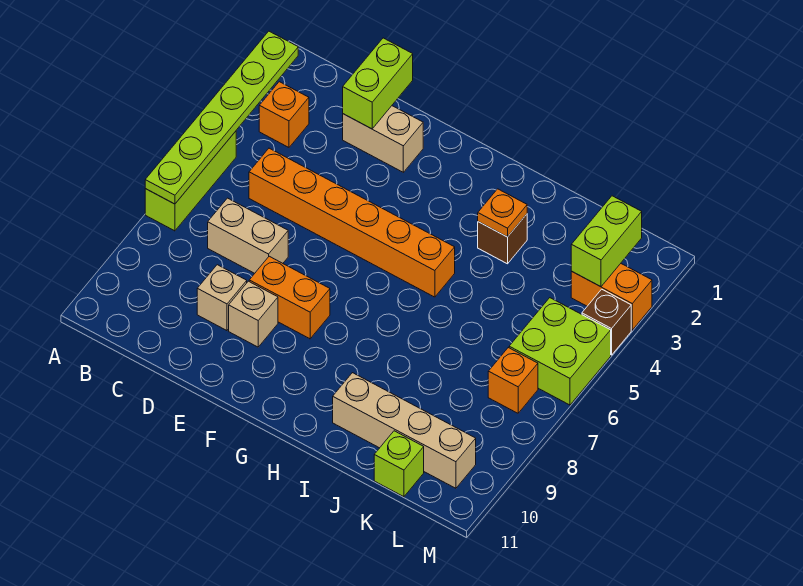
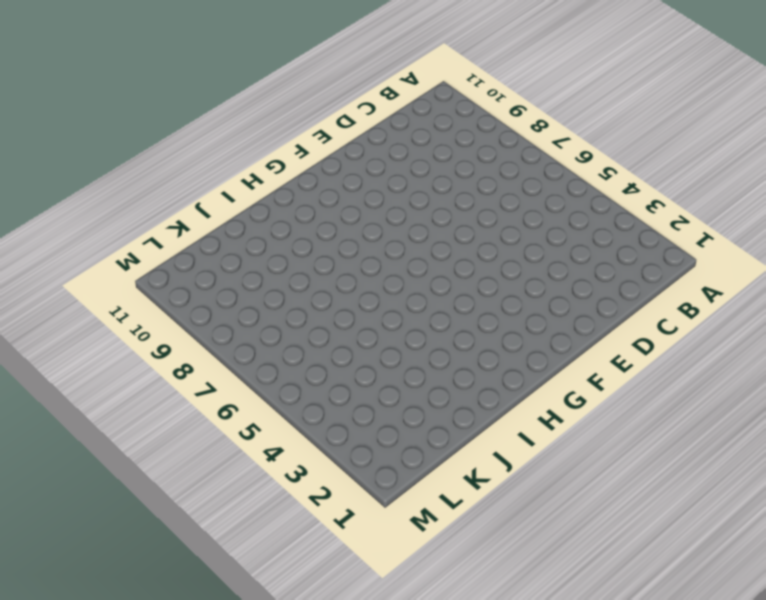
none -> lime brick A5:A7 level 1
none -> orange brick B3 level 1
none -> orange brick C5:H5 level 1

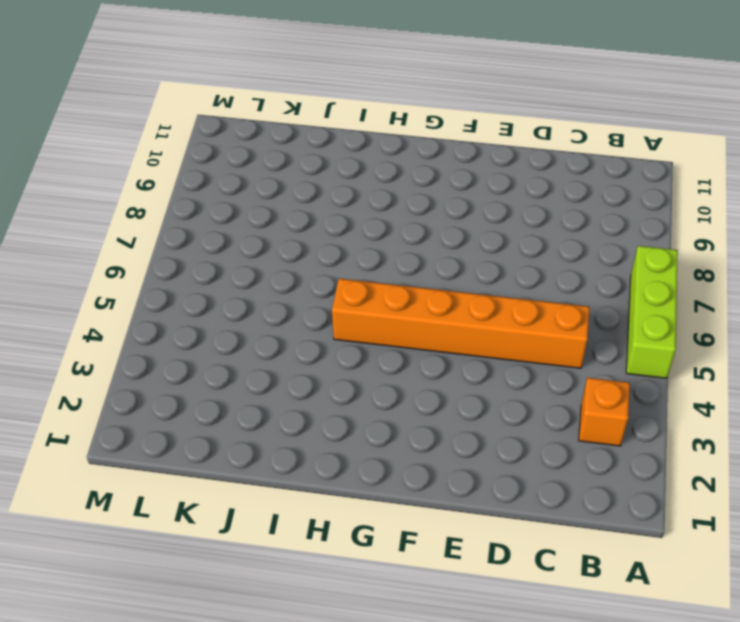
none -> tan brick C7:D7 level 1
none -> tan brick D2:E2 level 1
none -> tan brick D9 level 1

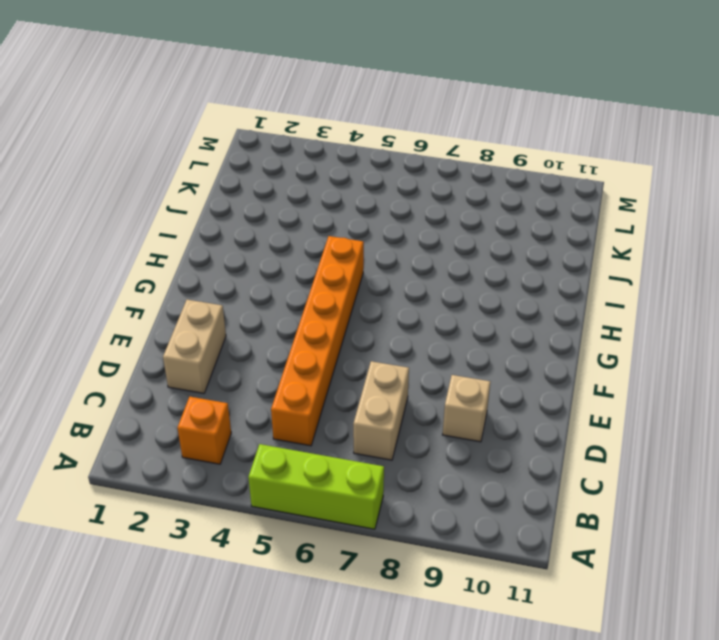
none -> orange brick E8:F8 level 1
none -> tan brick E9 level 1
none -> brown brick I3 level 1

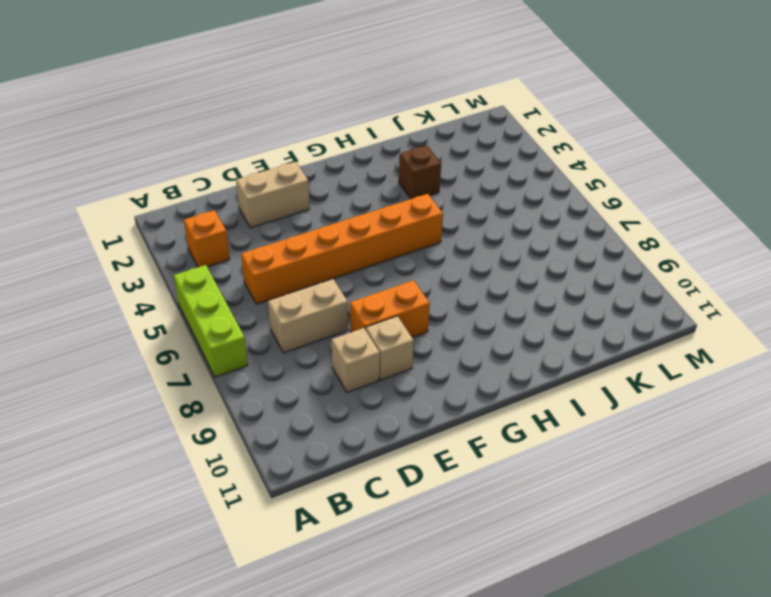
none -> tan brick I10:L10 level 1
none -> lime brick K11 level 1
none -> orange brick L3:M3 level 1

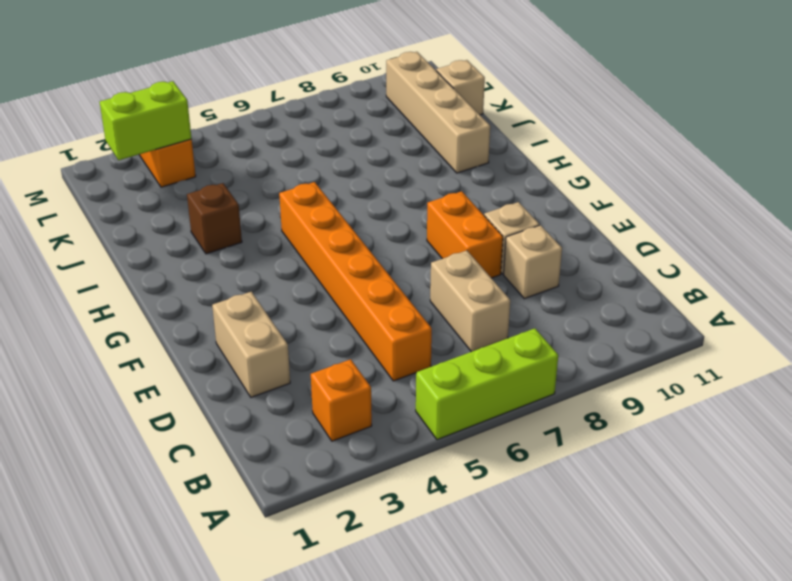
tan brick K11 level 1 -> lime brick K11 level 1
none -> lime brick L5:M6 level 1
none -> orange brick L7 level 1
none -> brown brick M4 level 1

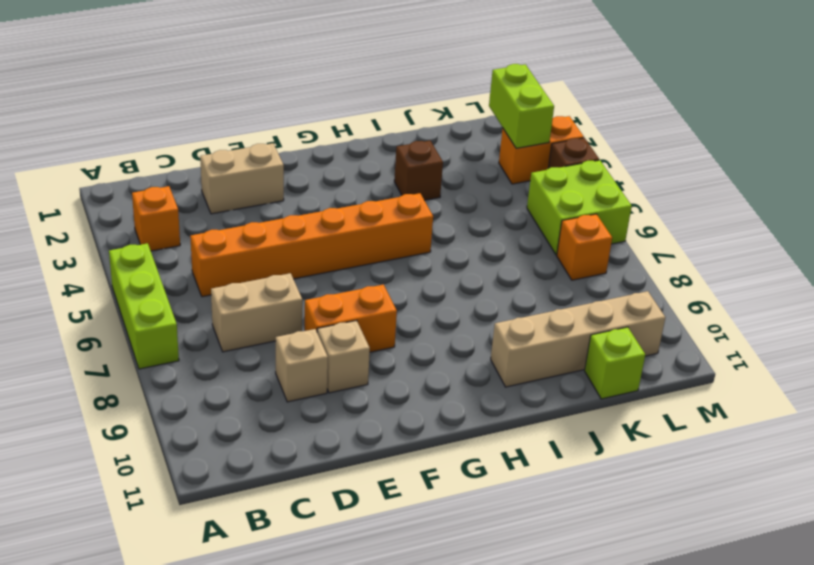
none -> lime plate A2:A7 level 2
none -> lime brick D1:D2 level 2
none -> orange plate I3 level 2

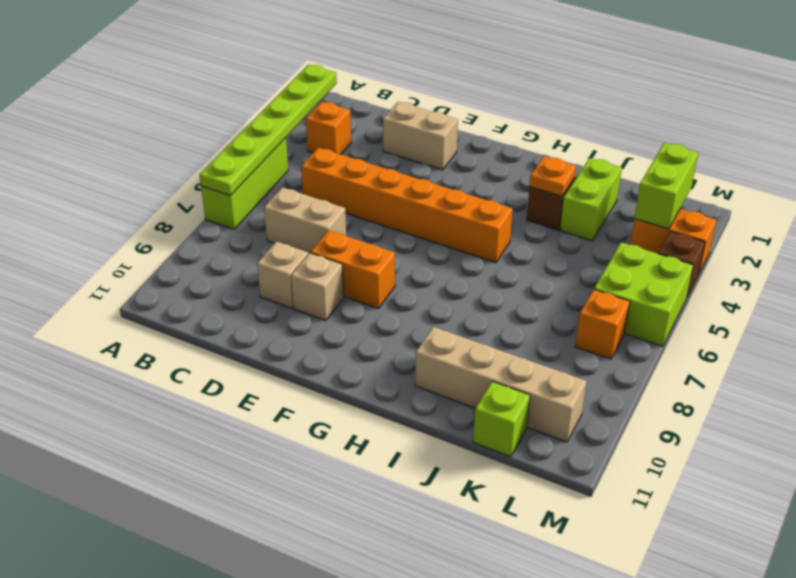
lime brick J2:J3 level 1 -> lime brick D1:D2 level 2

